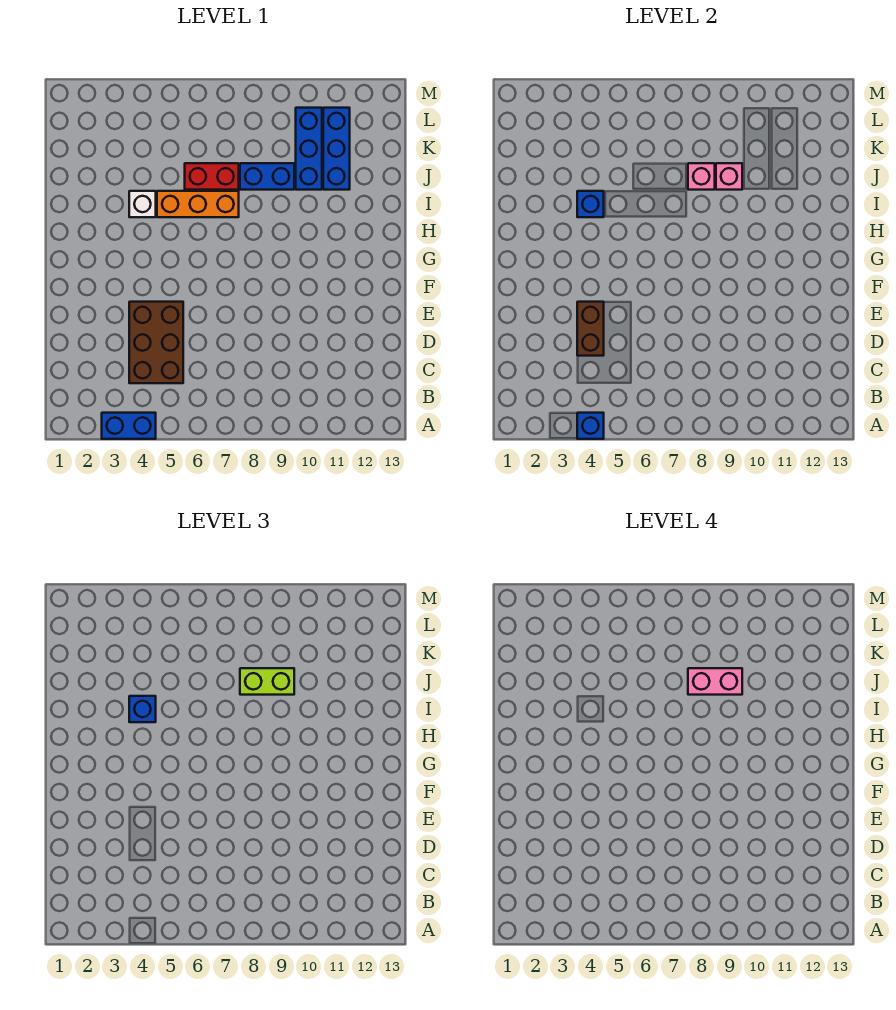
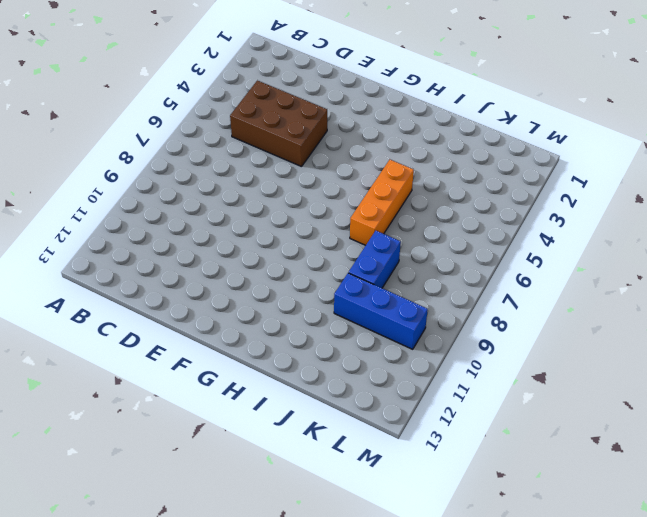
none -> blue brick A3:A4 level 1
none -> white brick I4 level 1
none -> red brick J6:J7 level 1

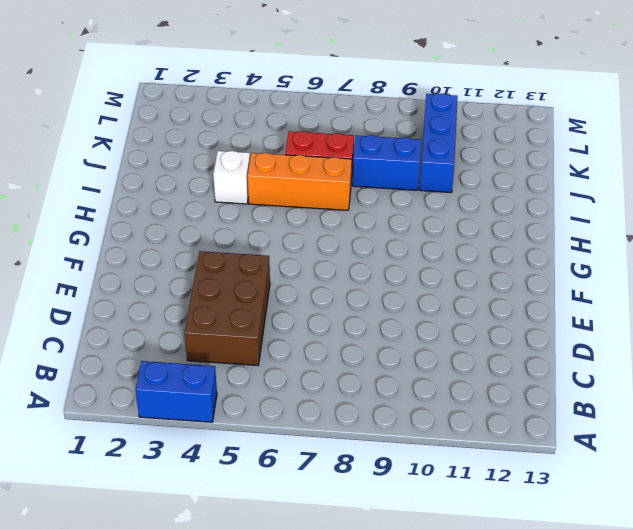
none -> blue brick J11:L11 level 1
none -> blue brick A4 level 2
none -> brown brick D4:E4 level 2

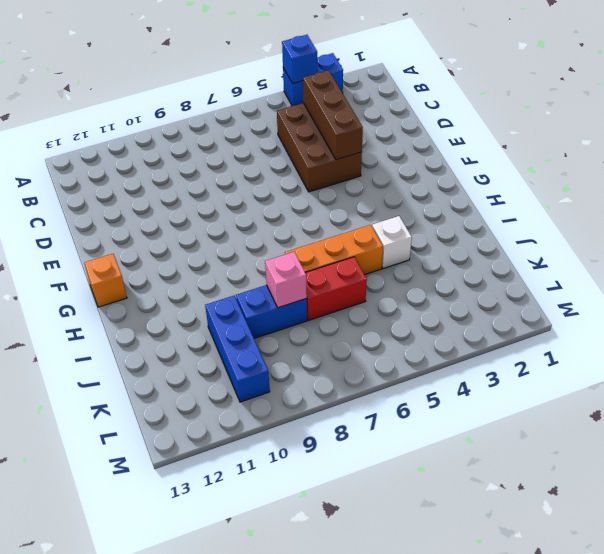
brown brick C4:E4 level 2 -> brown brick D4:E4 level 2
orange brick G13 level 1 -> none
none -> blue brick J11:L11 level 1
none -> blue brick I4 level 2
none -> pink brick J9 level 2

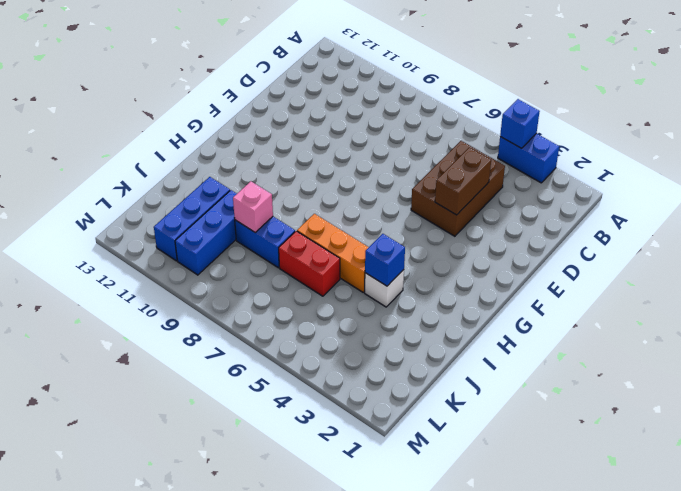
none -> pink brick J8 level 2
none -> blue brick I4 level 3
none -> lime brick J8:J9 level 3

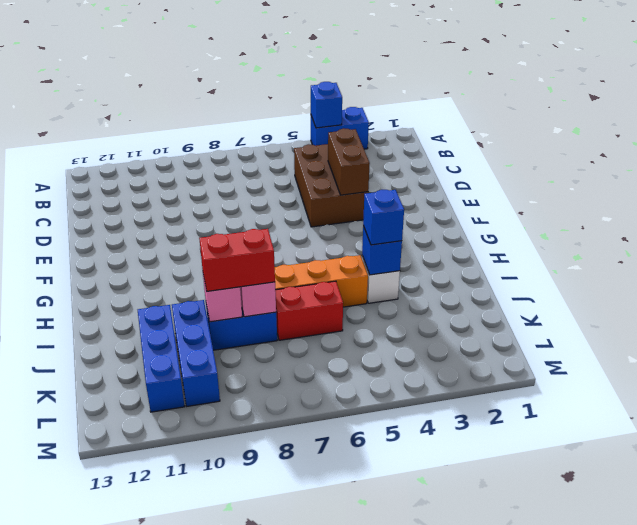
red brick J8:J9 level 3 -> lime brick J8:J9 level 3
none -> pink brick J8:J9 level 4

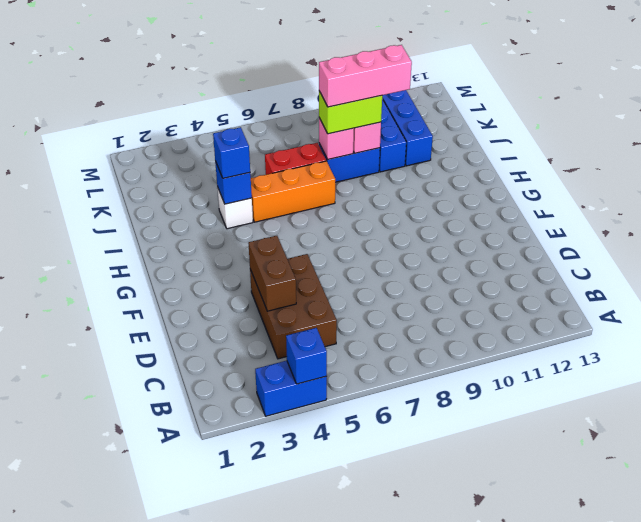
pink brick J8:J10 level 4 -> pink brick J8:J9 level 4

